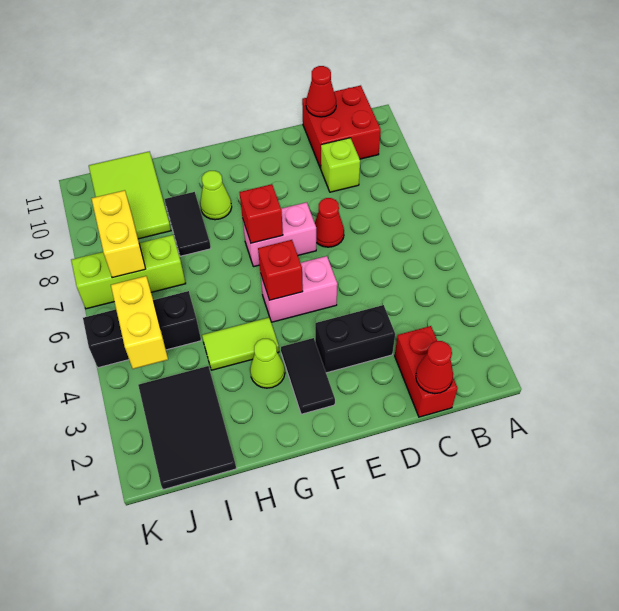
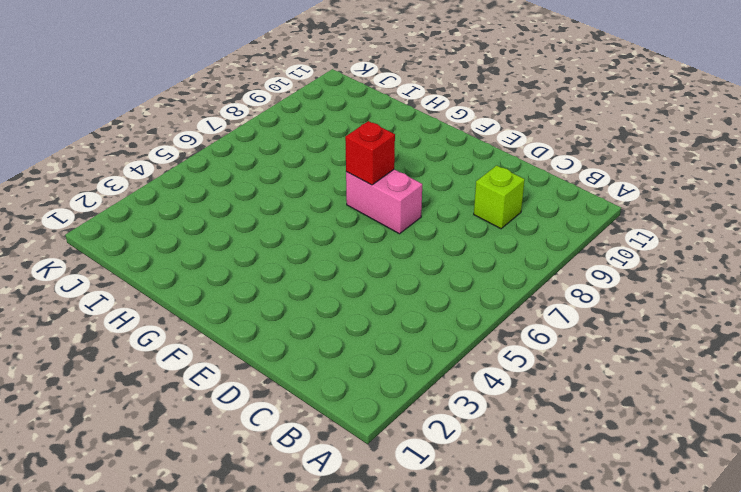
none -> red brick B10:C11 level 1
none -> red brick C1:C2 level 1
none -> black brick D3:E3 level 1

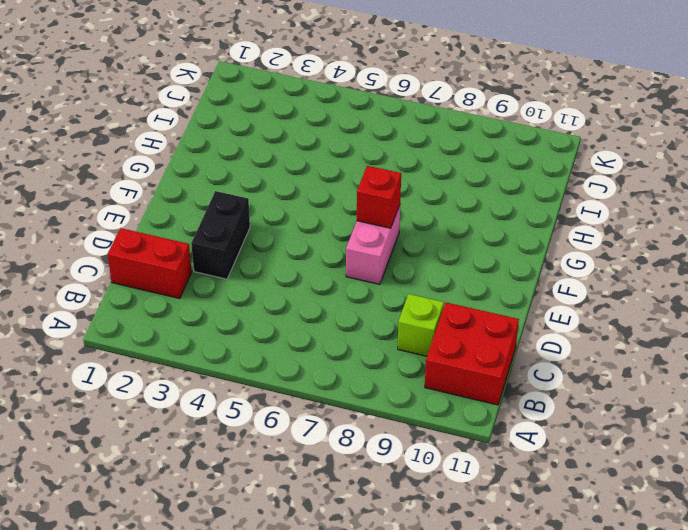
none -> red cone D7 level 1
none -> pink brick E5:F5 level 1
none -> black tile F2:F3 level 1

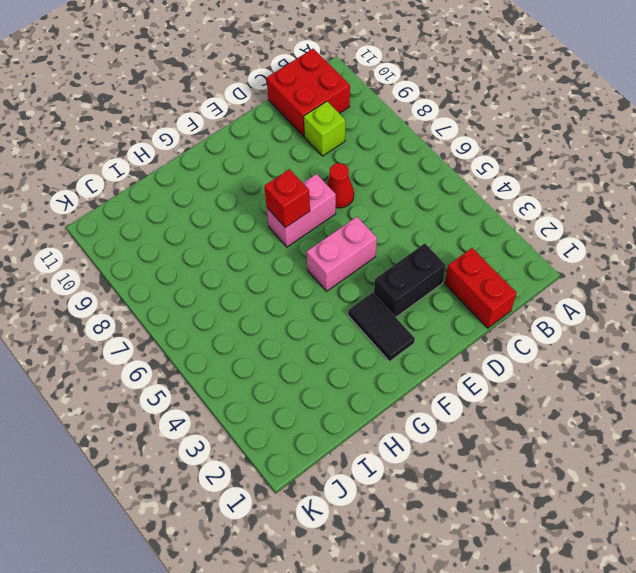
none -> lime cone G3 level 1
none -> lime tile G4:H4 level 1
none -> lime cone G9 level 1

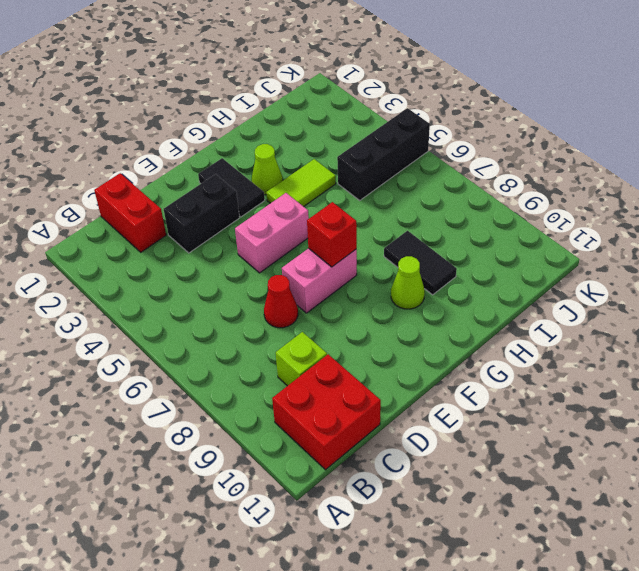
none -> black tile I1:J3 level 1
none -> lime brick I7:K7 level 1
none -> lime tile I9:J11 level 1

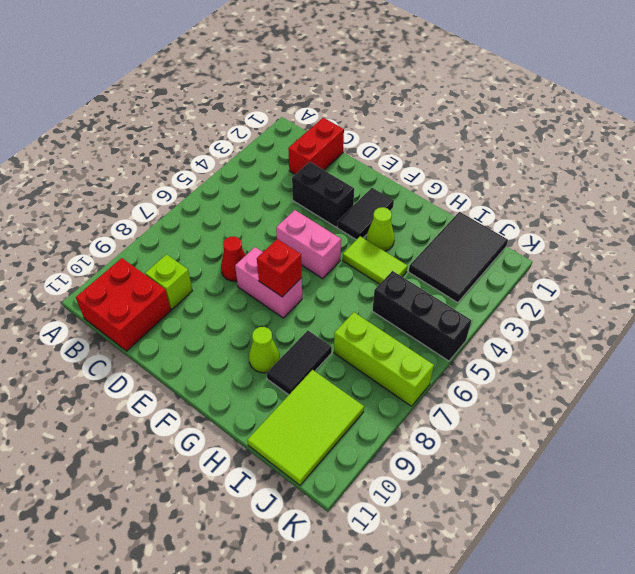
none -> red cone C1 level 2
none -> red cone C11 level 2
none -> red brick F5 level 2

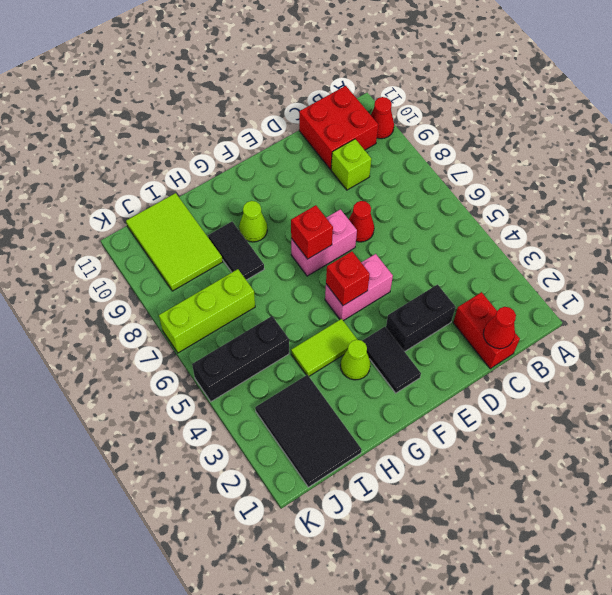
red cone A10 level 1 -> red cone C11 level 2
none -> yellow brick J4:J5 level 2
none -> yellow brick J7:J8 level 2

